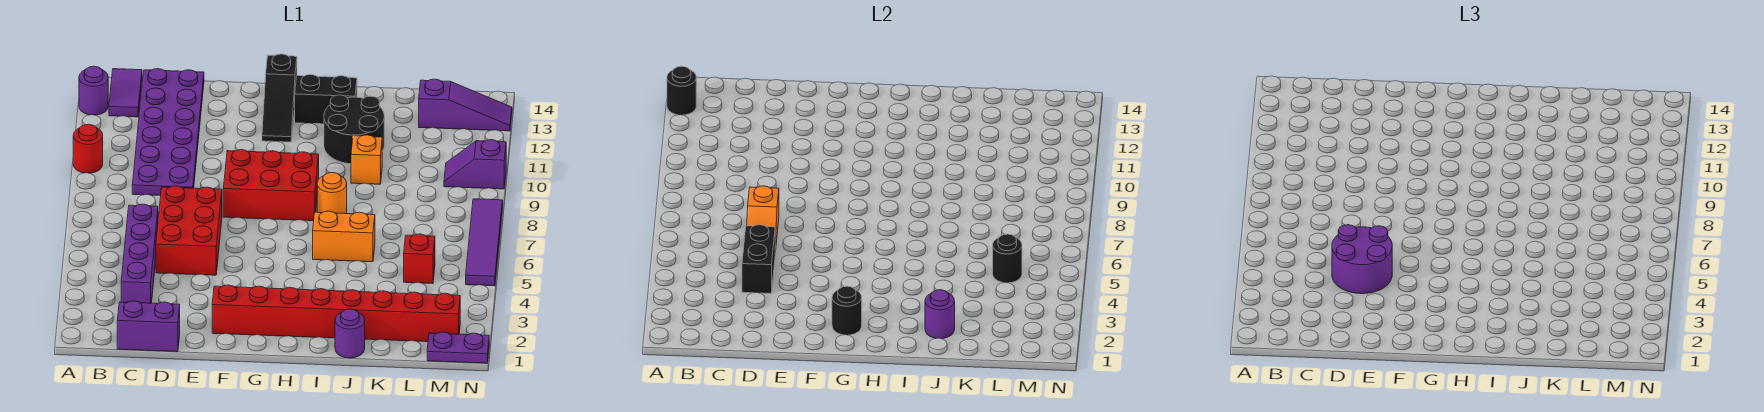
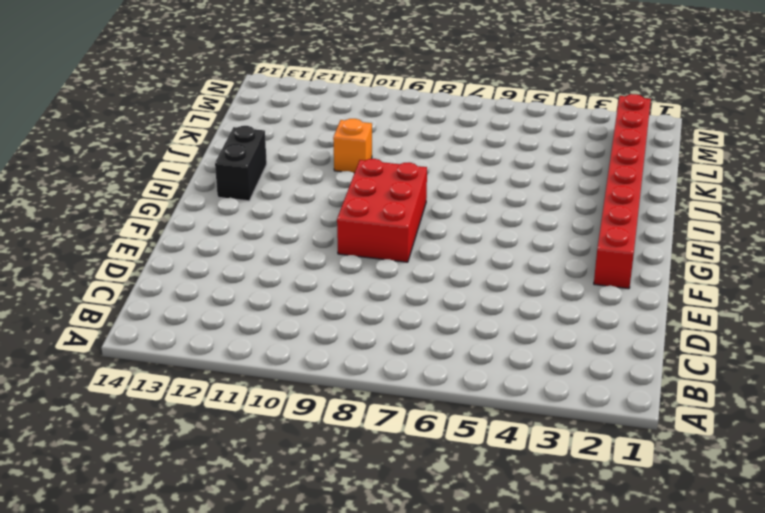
none -> red round brick A10 level 1
none -> purple round brick A13 level 1
none -> purple tile B13:B14 level 1

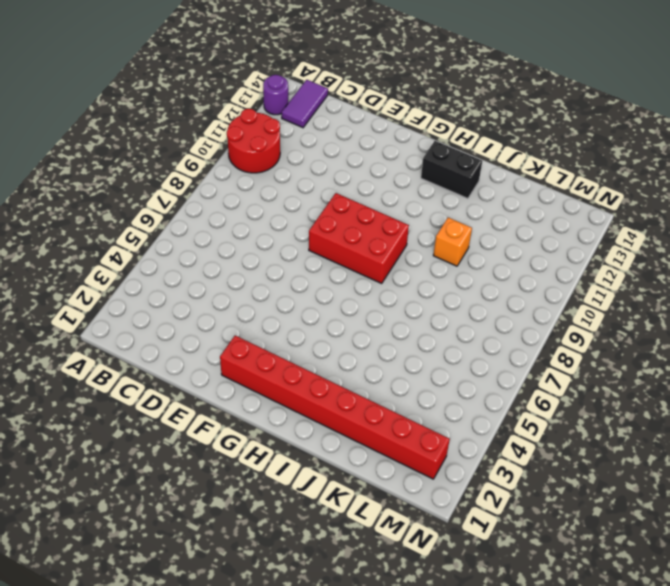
red round brick A10:B11 level 1 -> red round brick A10 level 1
none -> purple brick C1:D1 level 1
none -> purple brick C3:C6 level 1
none -> purple plate C9:D14 level 1

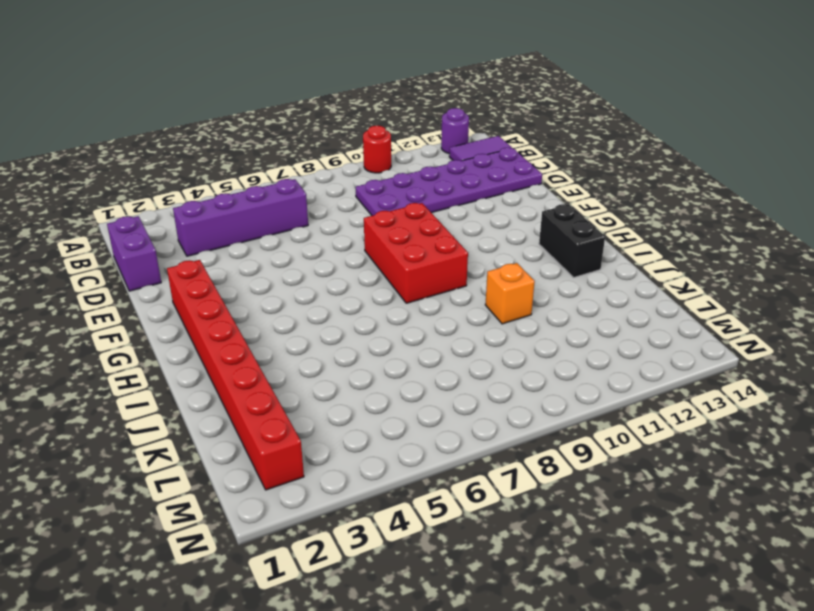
none -> red brick D5:E7 level 1
none -> black slope G12:G14 level 1 top 14
none -> orange brick I6:J6 level 1

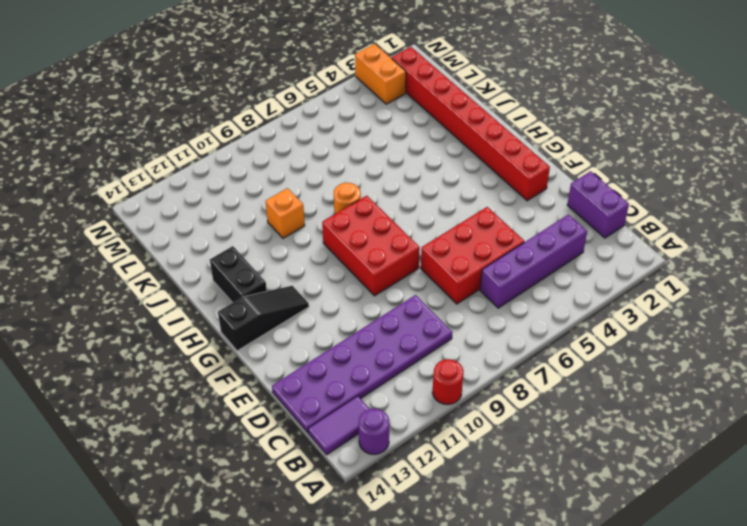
orange brick M3:N3 level 1 -> orange brick I6:J6 level 1
none -> black round brick I11:J12 level 1
none -> purple round brick J1 level 1
none -> red brick L5 level 1

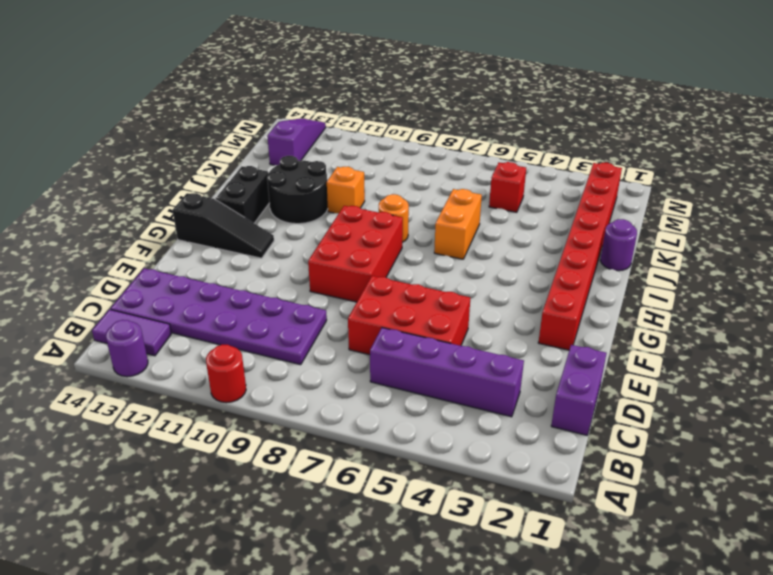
none -> purple plate M1:N1 level 1
none -> purple slope M10:N10 level 1 top N
none -> purple tile N5:N8 level 1

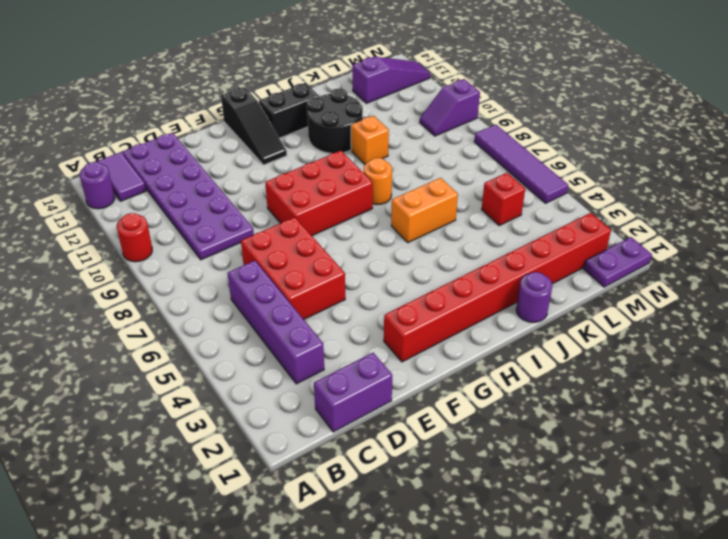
none -> black round brick A13 level 2
none -> black brick D4:D5 level 2
none -> orange slope D6:D7 level 2 top 7

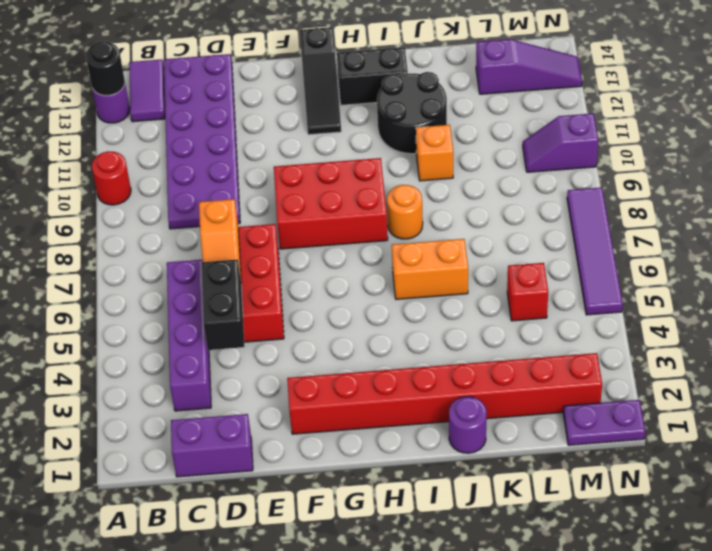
none -> black round brick G2 level 2
none -> purple round brick J2 level 2
none -> black round brick L5 level 2

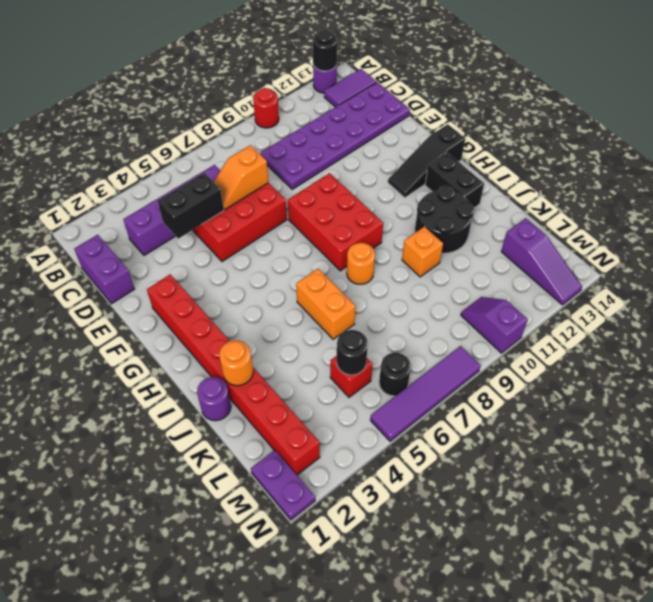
orange round brick J2 level 2 -> purple round brick J2 level 2
black round brick M6 level 1 -> black round brick G2 level 2
none -> purple round brick D4:E5 level 3

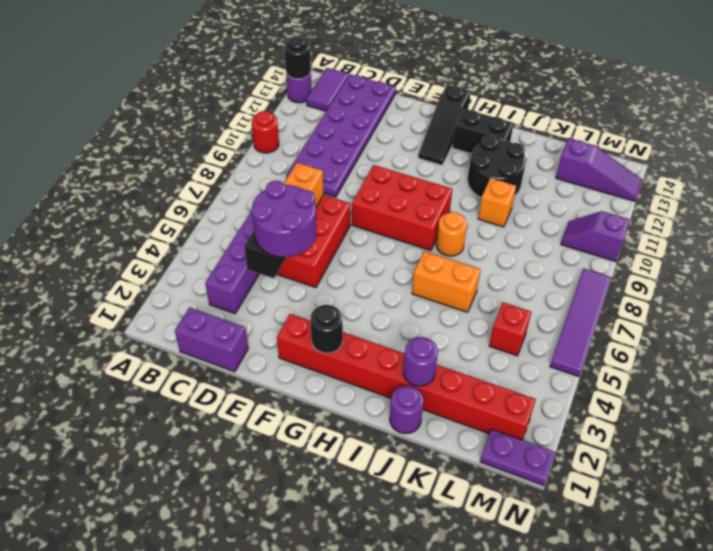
none -> black round brick L5 level 2

